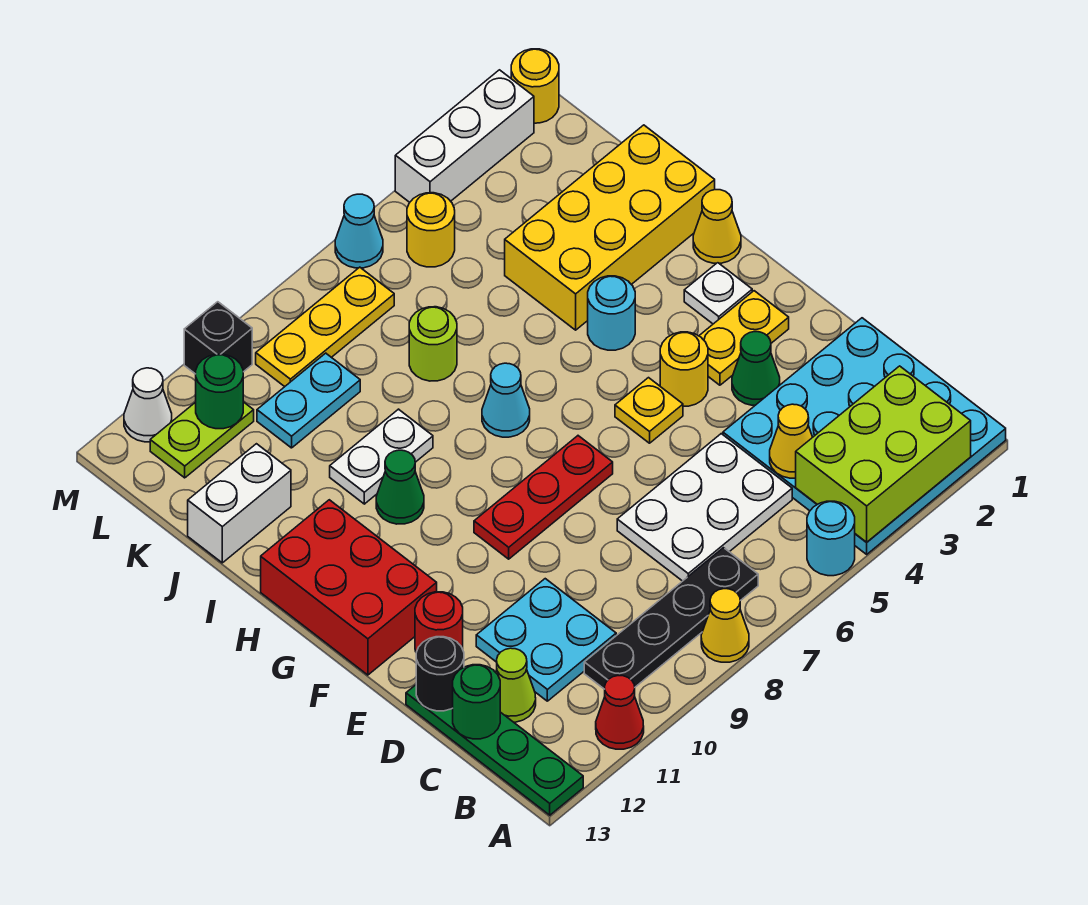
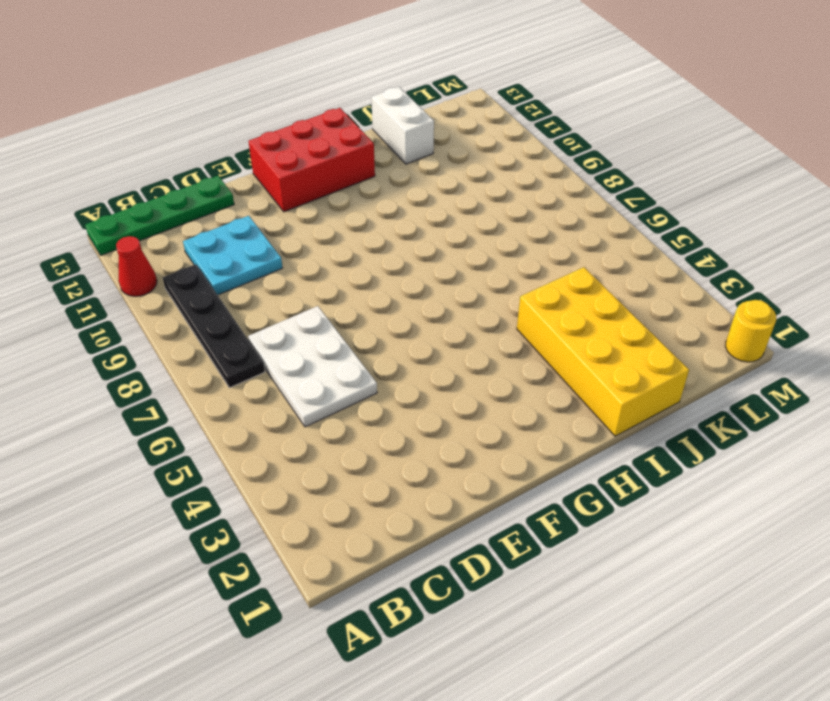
none -> cyan plate A1:D4 level 1
none -> cyan round brick A5 level 1
none -> yellow cone A8 level 1
none -> lime cone C12 level 1

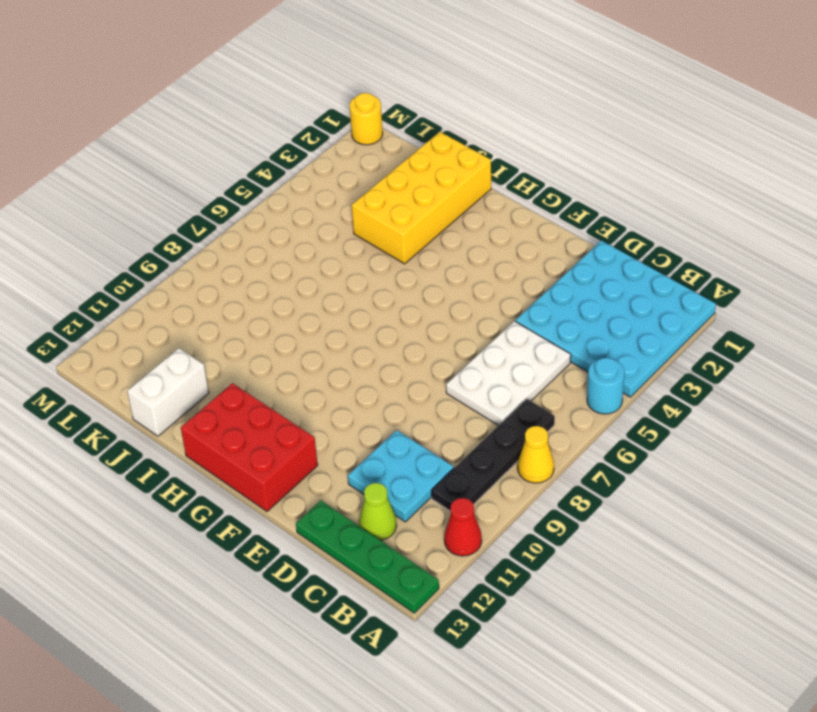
none -> green cone E3 level 1
none -> red round brick E12 level 1
none -> yellow plate F2:F3 level 1
none -> yellow round brick F4 level 1

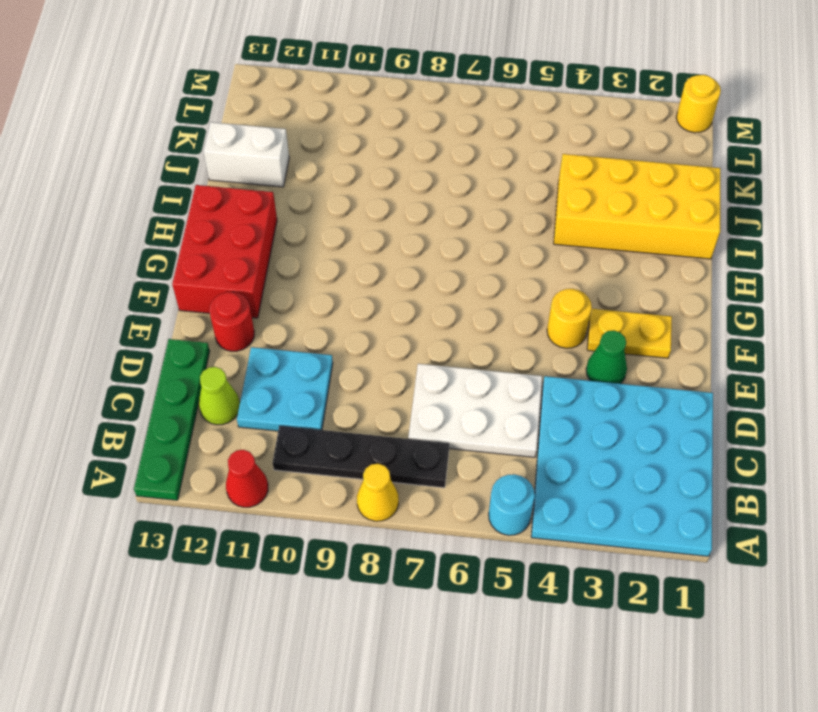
none -> yellow plate F5 level 1
none -> red plate F7:F9 level 1
none -> white plate G2 level 1
none -> yellow cone H1 level 1

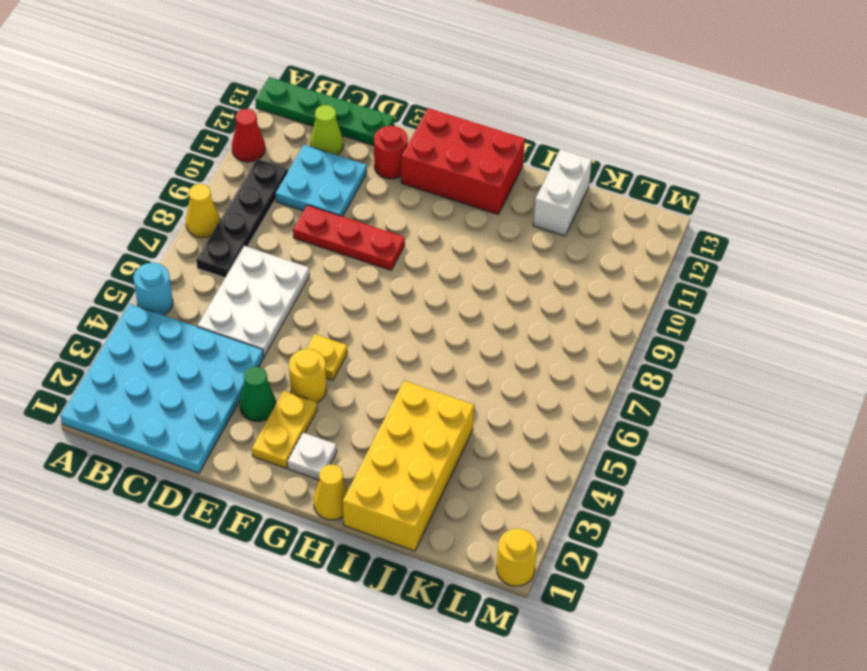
red plate D9:F9 level 1 -> red plate F7:F9 level 1
none -> cyan round brick H4 level 1
none -> cyan cone H7 level 1
none -> green cone H10 level 1
none -> white plate I9:I10 level 1

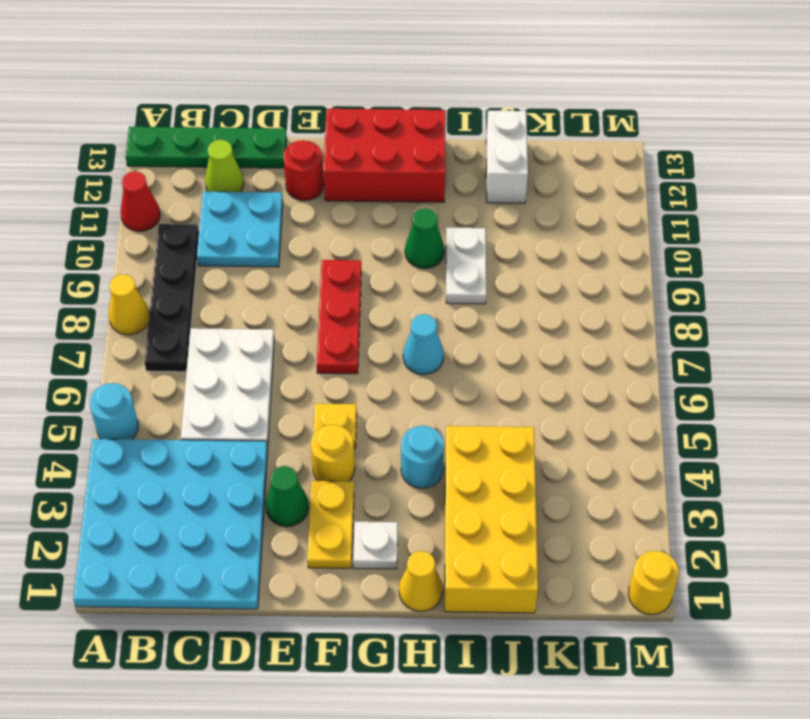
none -> lime round brick J7 level 1
none -> cyan plate K9:K10 level 1
none -> yellow round brick L5 level 1
none -> yellow plate L7:L9 level 1

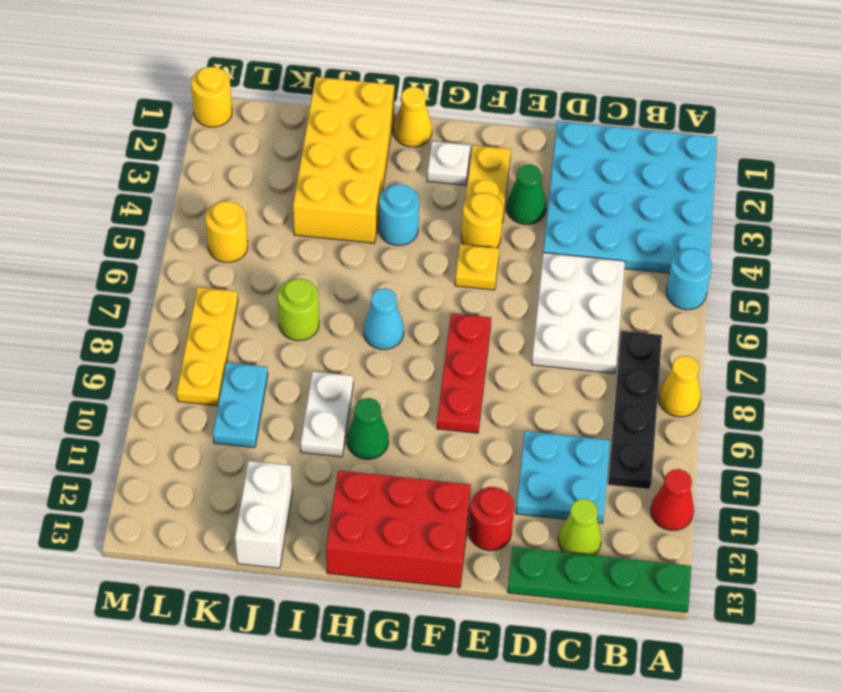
none -> lime plate L11:L12 level 1
none -> white brick M2:M4 level 1
none -> cyan cone M6 level 1
none -> black brick M10 level 1

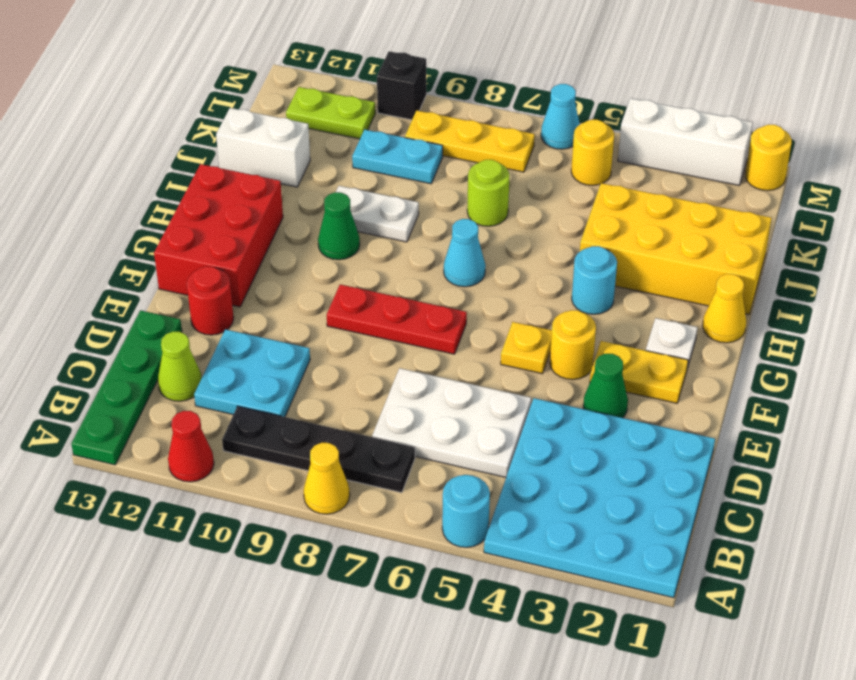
none -> white cone M12 level 1
none -> lime brick A2:B4 level 2
none -> yellow cone C4 level 2
none -> green round brick C13 level 2

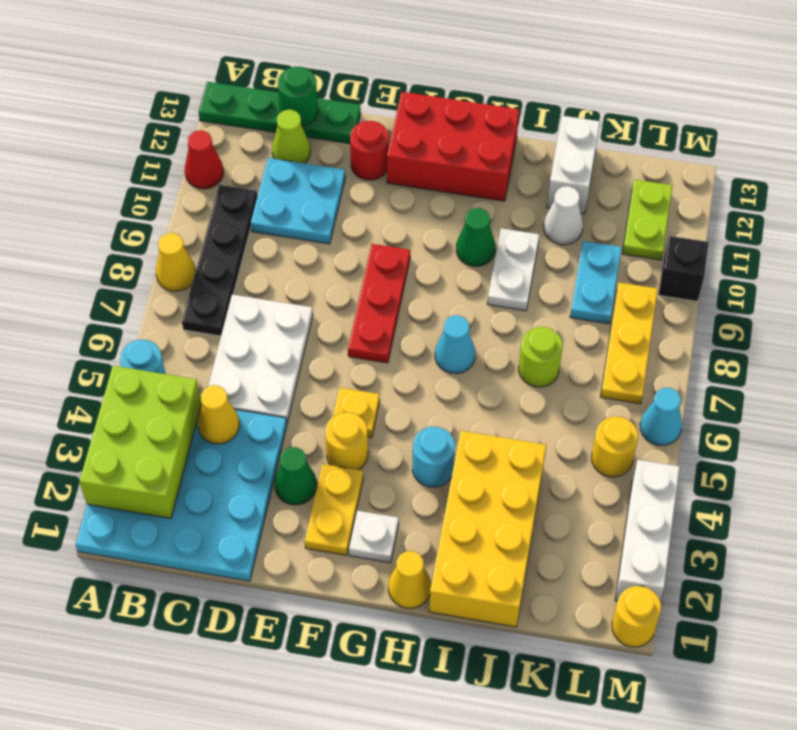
white cone J11 level 1 -> white cone M12 level 1
none -> black round brick D13 level 2
none -> green round brick L11 level 2

